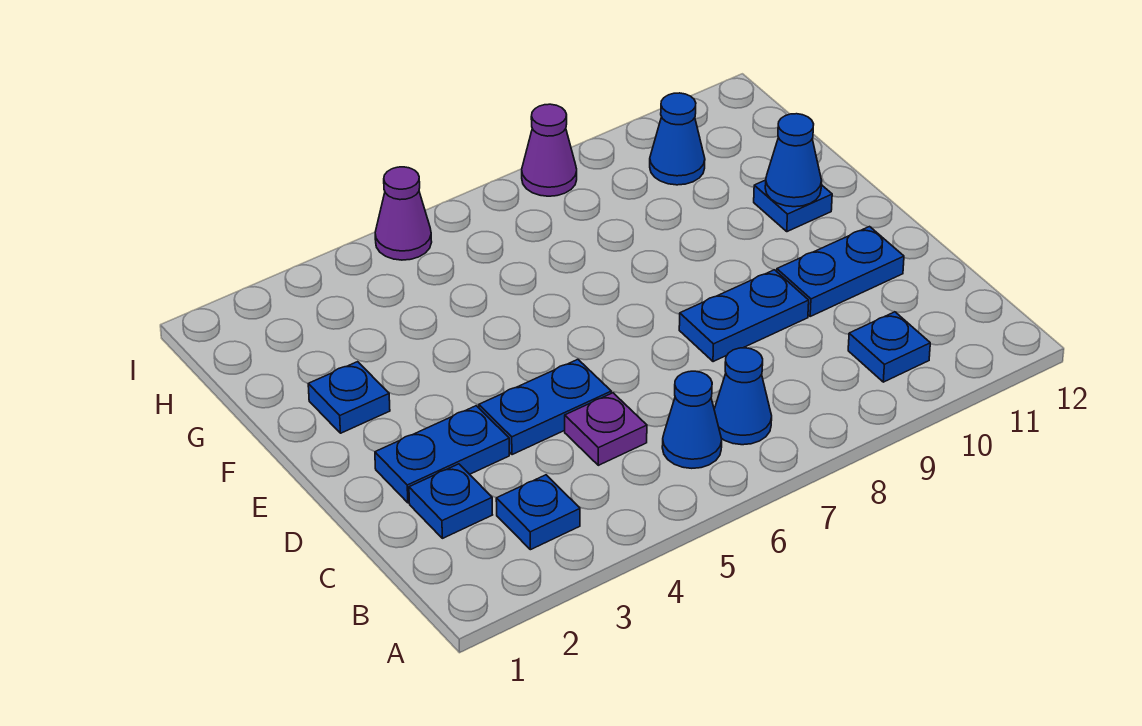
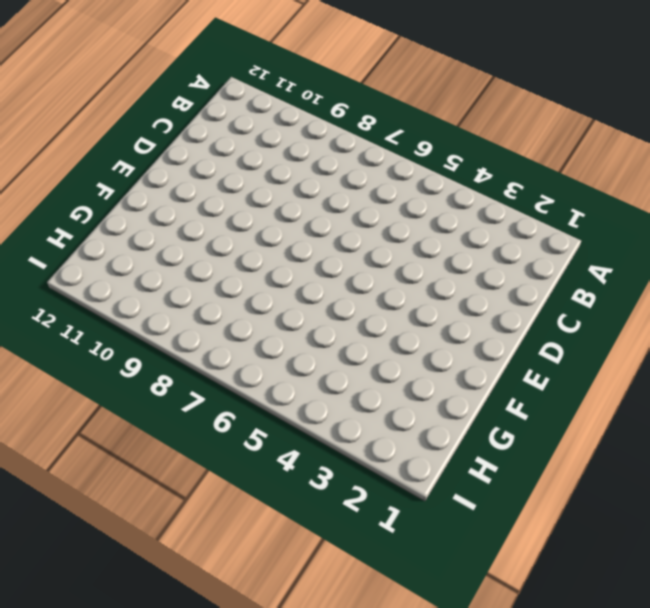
none -> blue plate B3 level 1
none -> blue cone B6 level 1
none -> blue cone B7 level 1

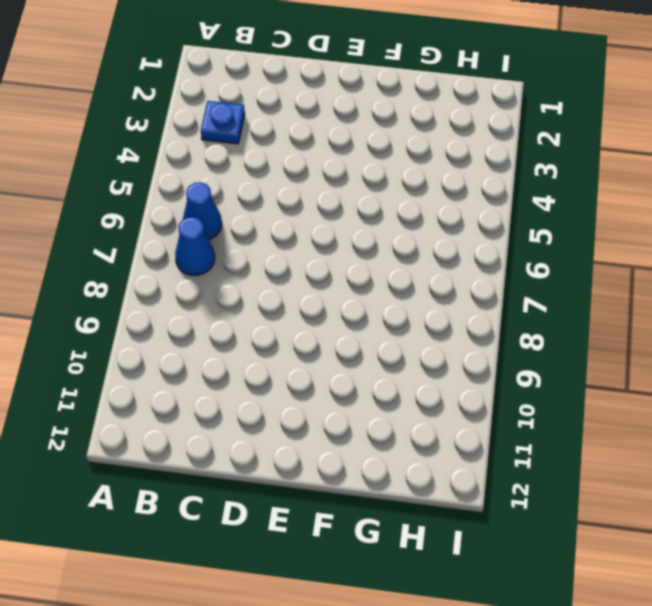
none -> blue plate B10 level 1
none -> blue plate C2 level 1
none -> purple plate C5 level 1

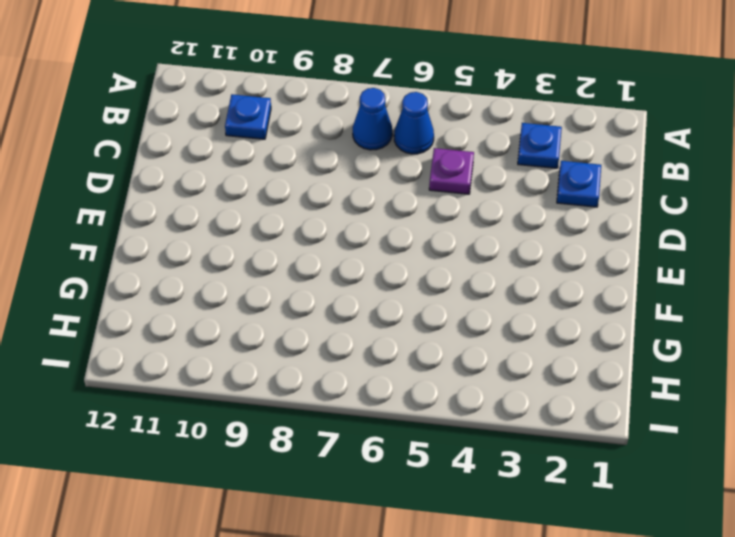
none -> blue plate D2:D3 level 1
none -> blue plate D4:D5 level 1
none -> blue plate D8:D9 level 1

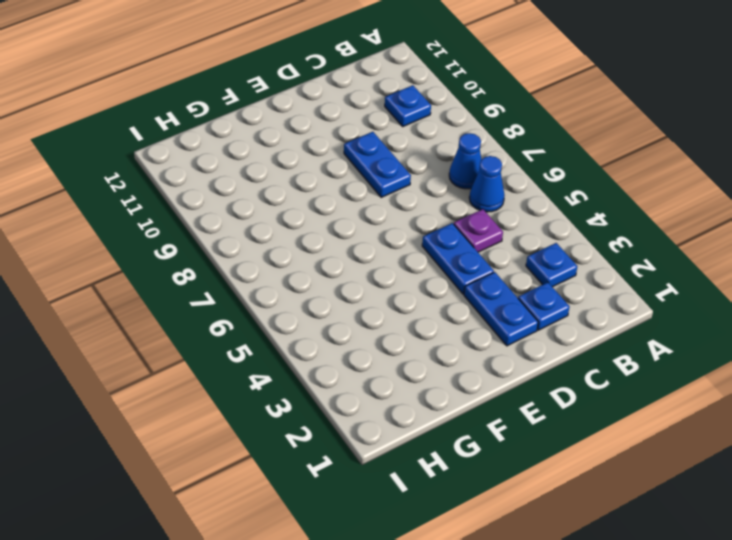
none -> blue plate D10:D11 level 1
none -> blue plate F2 level 1
none -> blue plate F11 level 1

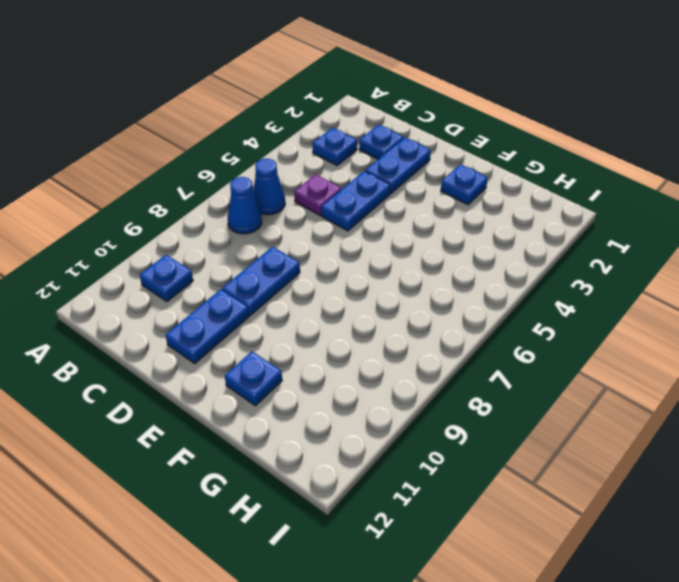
none -> blue cone H10 level 1
none -> purple cone I5 level 1
none -> purple cone I8 level 1

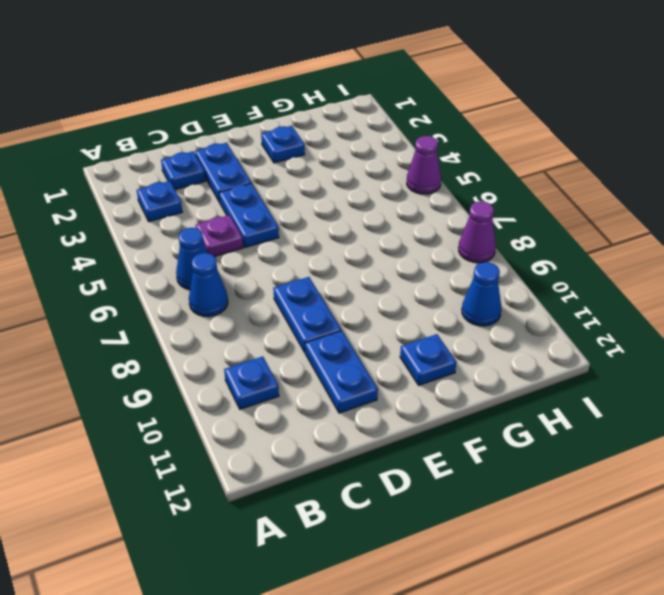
none -> blue cone F11 level 2

